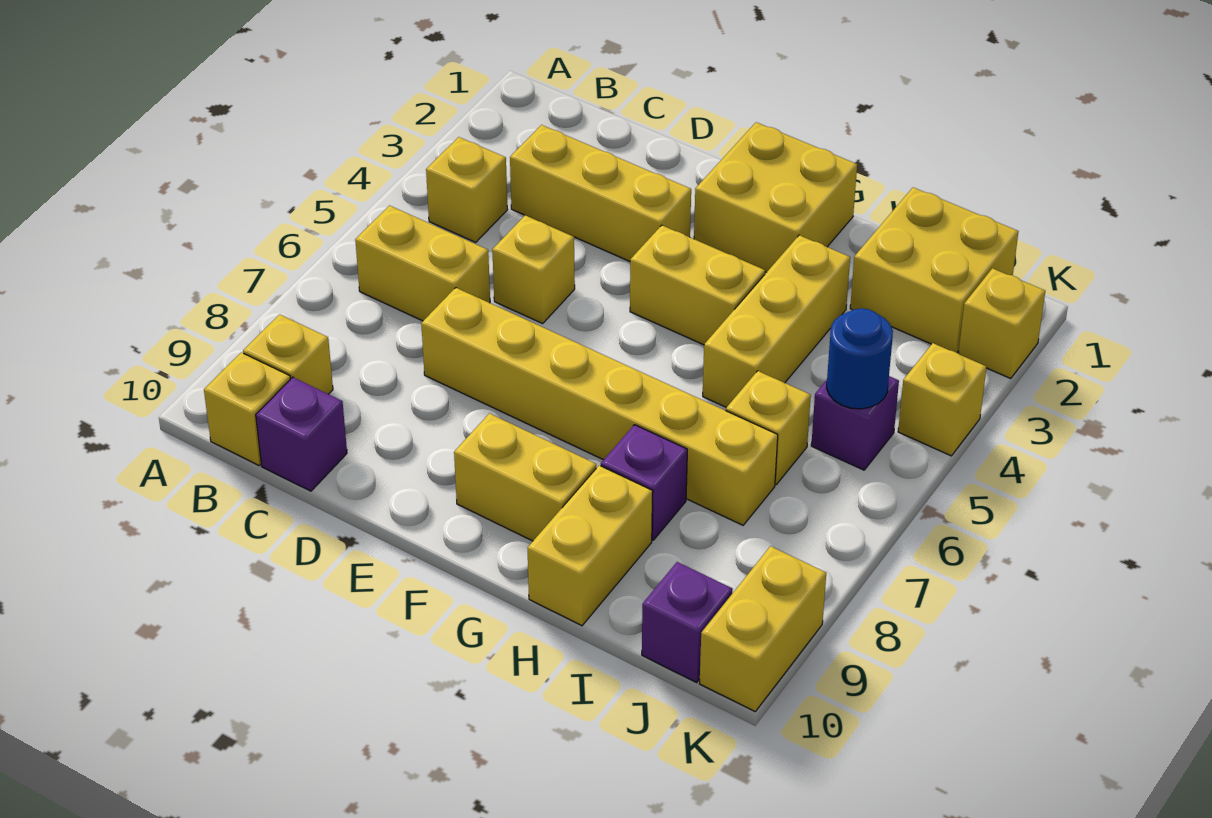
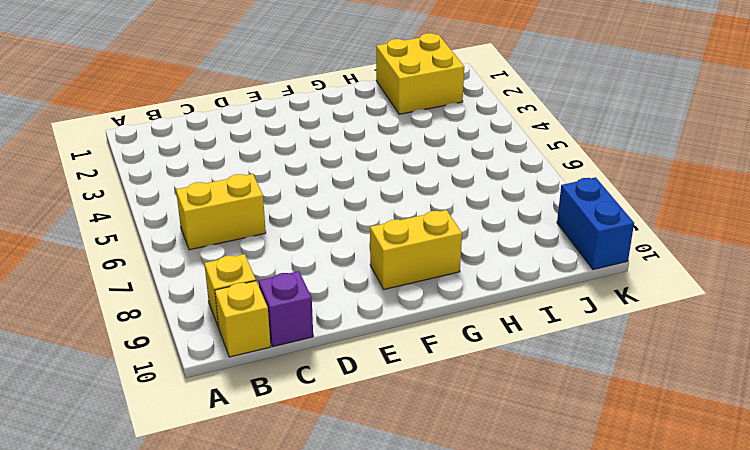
blue brick K9:K10 level 1 -> yellow brick K9:K10 level 1
none -> yellow brick B4 level 1
none -> yellow brick C3:E3 level 1
none -> yellow brick D5 level 1

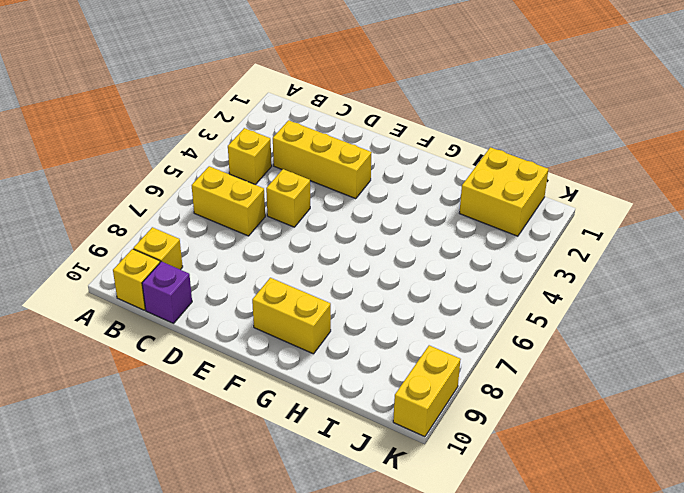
none -> yellow brick D7:I7 level 1
none -> yellow brick F1:G2 level 1
none -> yellow brick F4:G4 level 1

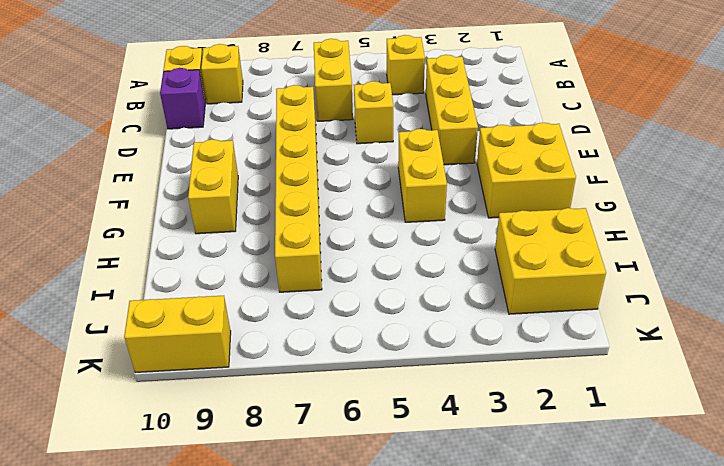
none -> yellow brick H3:H5 level 1
none -> purple brick H8 level 1
none -> yellow brick H9:H10 level 1

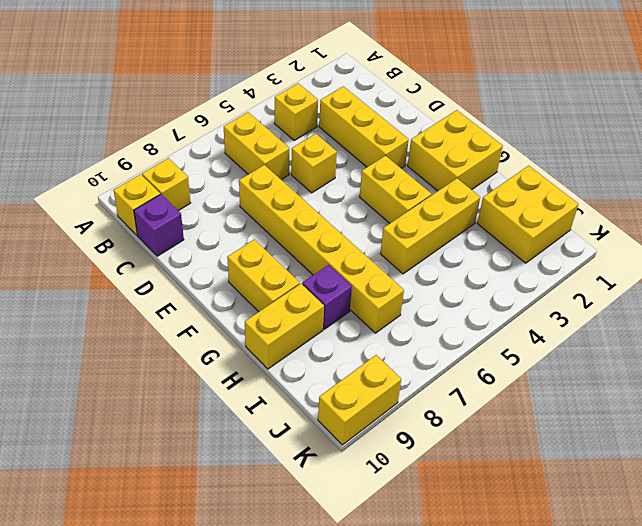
none -> yellow brick I6 level 1
none -> purple brick J5 level 1
none -> purple brick J10 level 1

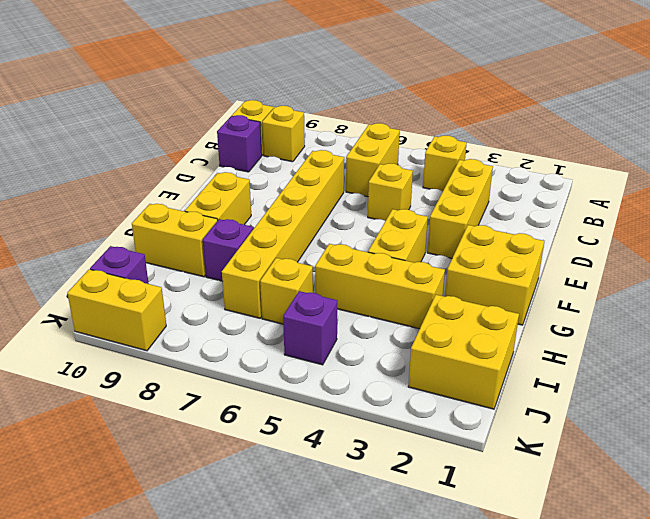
none -> yellow brick K2 level 1
none -> yellow brick K4 level 1
none -> blue round brick J5 level 2

